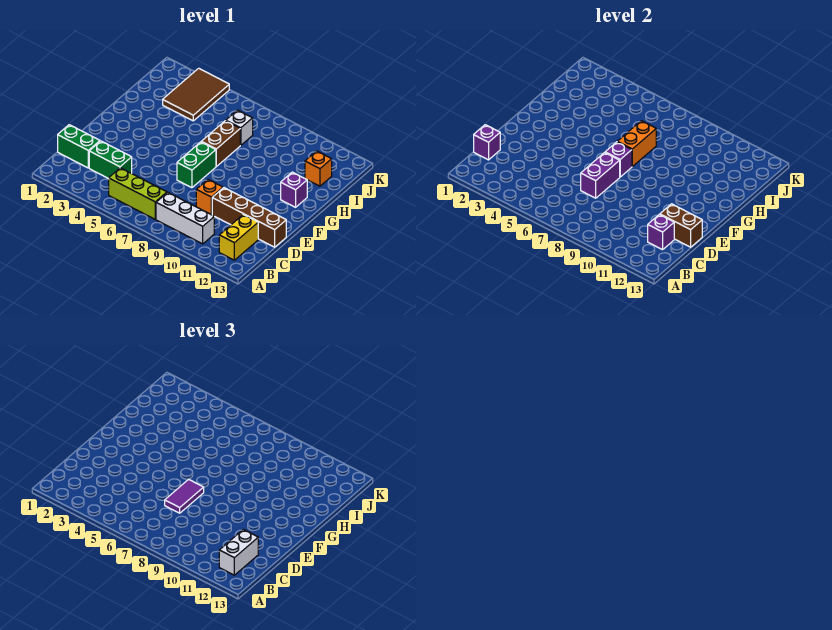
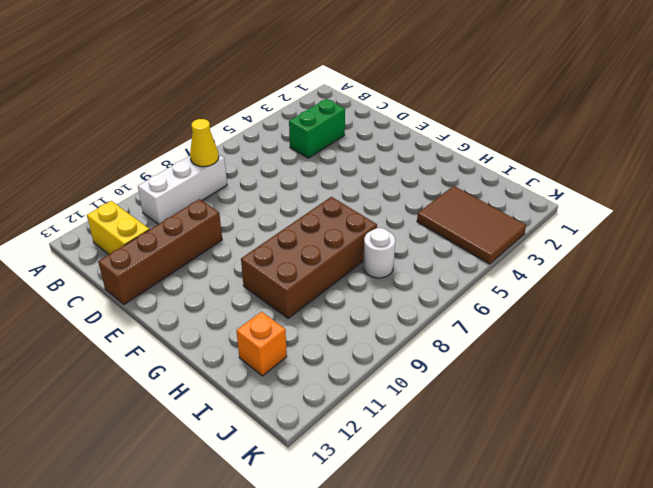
yellow cone B8 level 2 -> none
brown brick G7:H10 level 1 -> brown brick G7:H7 level 1
white round brick I7 level 1 -> white brick I7 level 1
none -> lime brick B5:B7 level 1
none -> green brick C1:C2 level 1
none -> orange brick D9 level 1

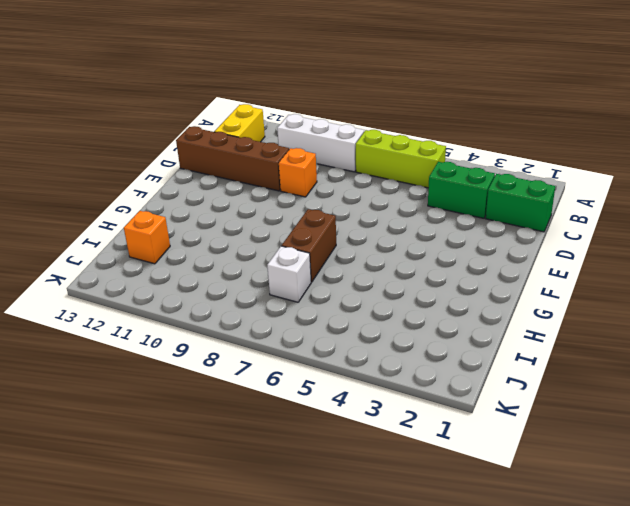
none -> green brick E7:F7 level 1
none -> purple brick G12 level 1
none -> brown tile I3:K4 level 1

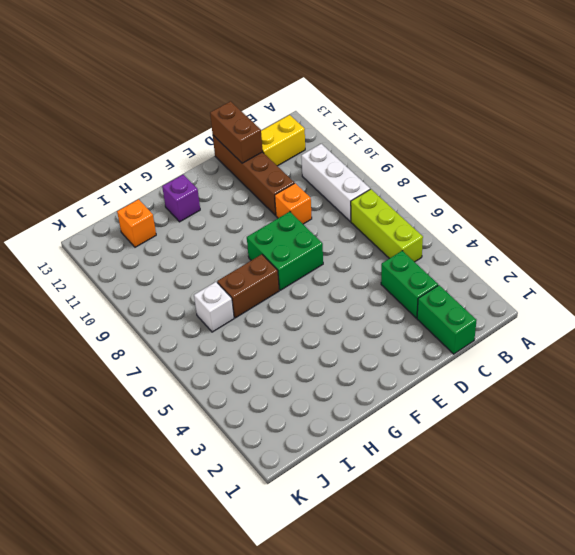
green brick E7:F8 level 1 -> green brick E7:F7 level 1
none -> brown tile I3:K4 level 1
none -> purple brick C1 level 2
none -> purple brick C12 level 2

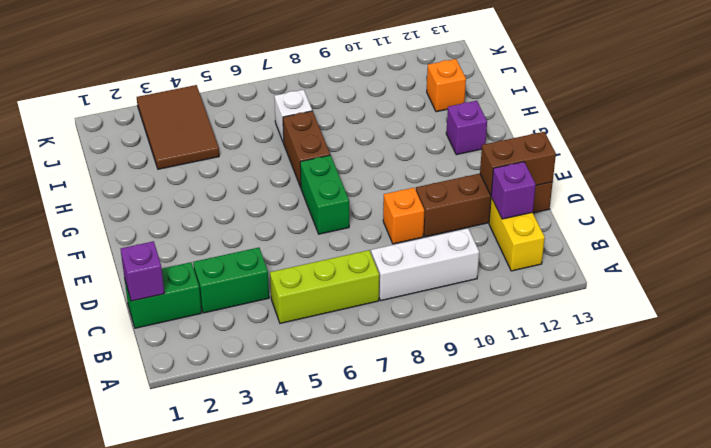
none -> purple brick D7:E7 level 2
none -> purple brick F7 level 2
none -> orange brick G7:H7 level 2

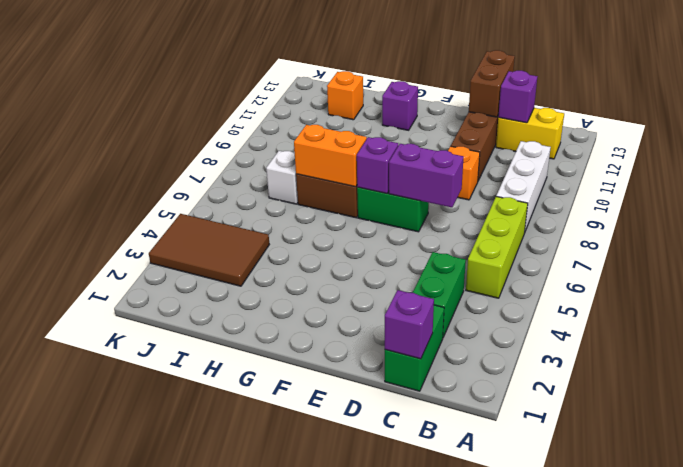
none -> white brick B12:C12 level 3
none -> purple tile D7:E7 level 3

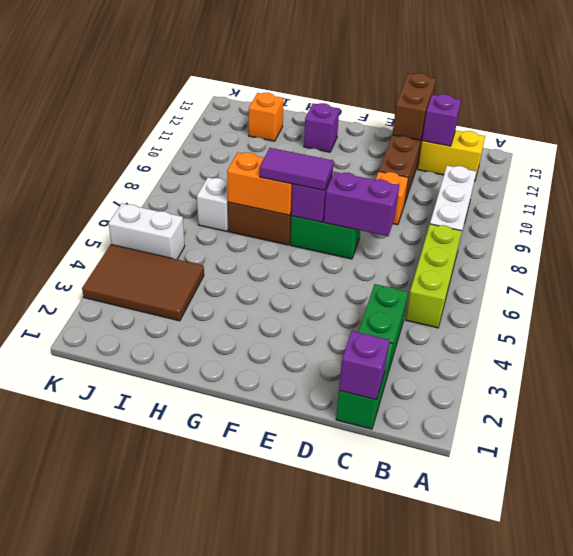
purple tile F7:G7 level 3 -> purple tile D7:E7 level 3
white brick J5:K5 level 1 -> white brick B12:C12 level 3

